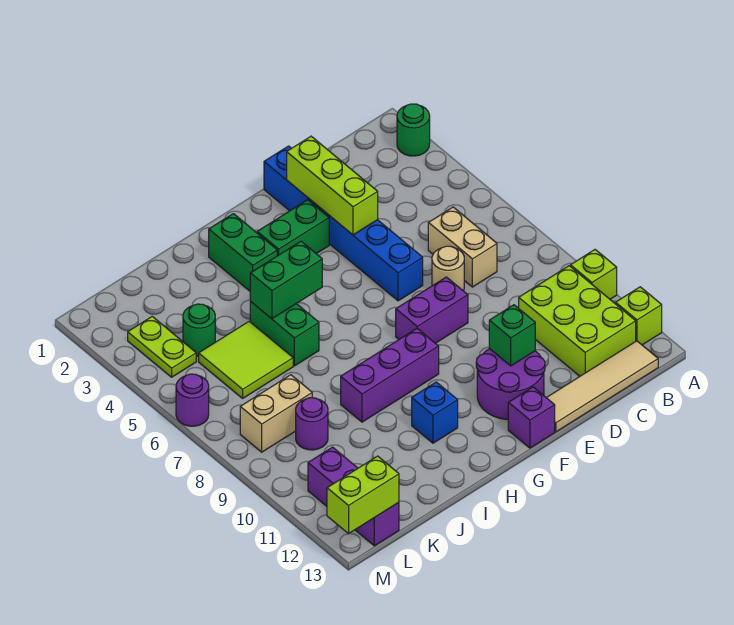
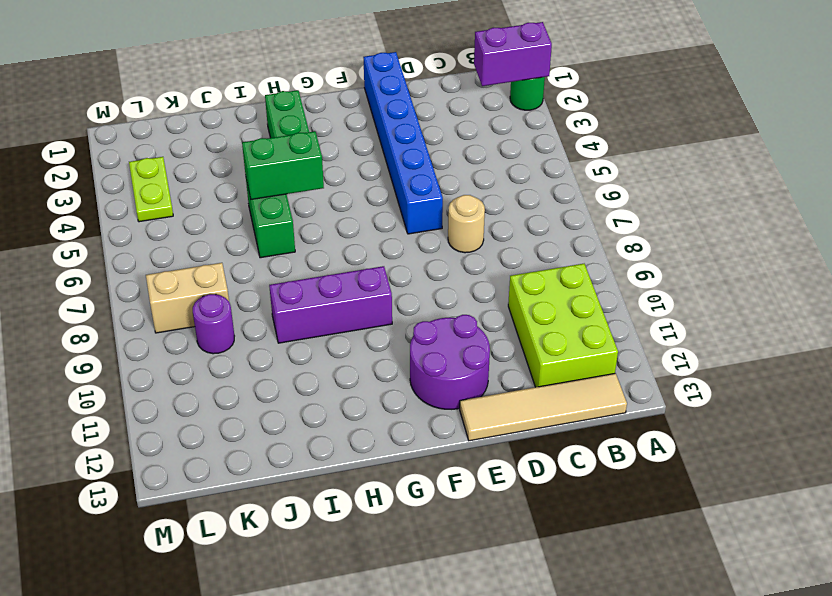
purple brick A2:B2 level 2 -> purple brick E8:F8 level 1
none -> lime brick A10 level 1
none -> lime brick A12 level 1
none -> tan brick C6:C7 level 1

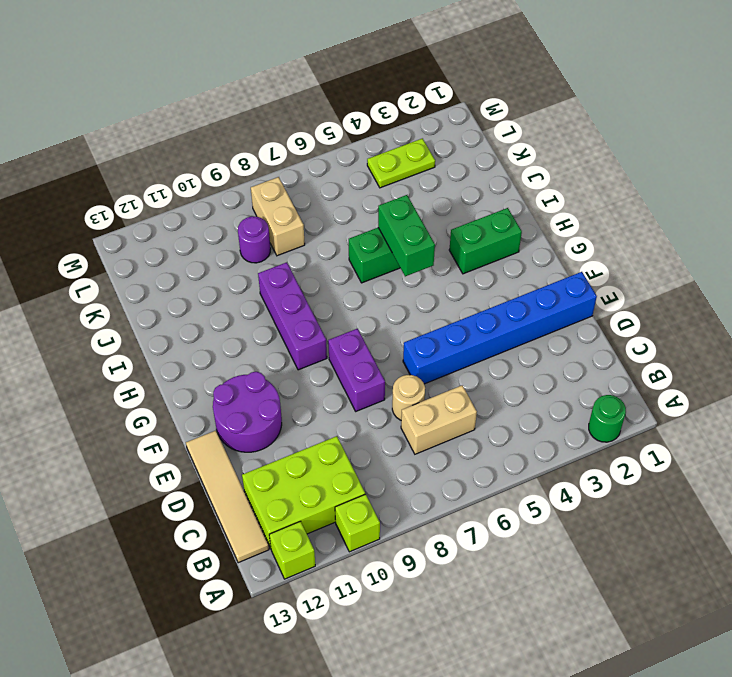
none -> green brick F3:G3 level 1
none -> purple brick F13 level 1
none -> blue brick H11 level 1

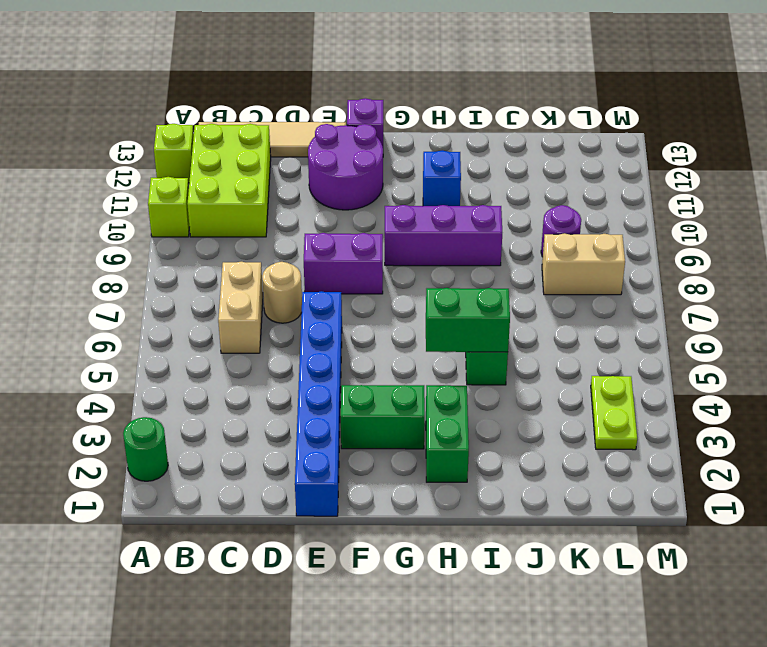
none -> lime tile J5:K6 level 1
none -> green round brick K4 level 1
none -> purple brick L11:L13 level 1

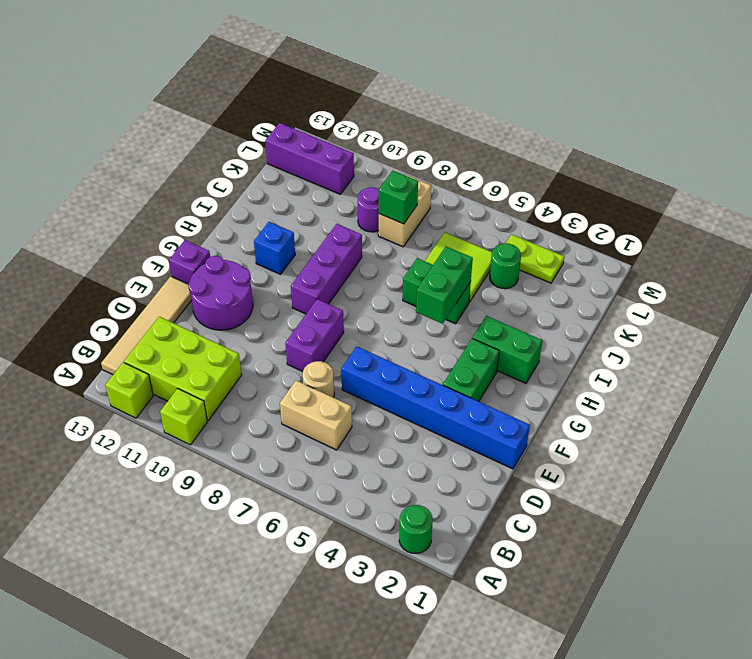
green brick K8 level 2 -> green brick E11 level 2
none -> purple round brick M6 level 1
none -> lime brick E2:E4 level 2
none -> lime brick L13:M13 level 2

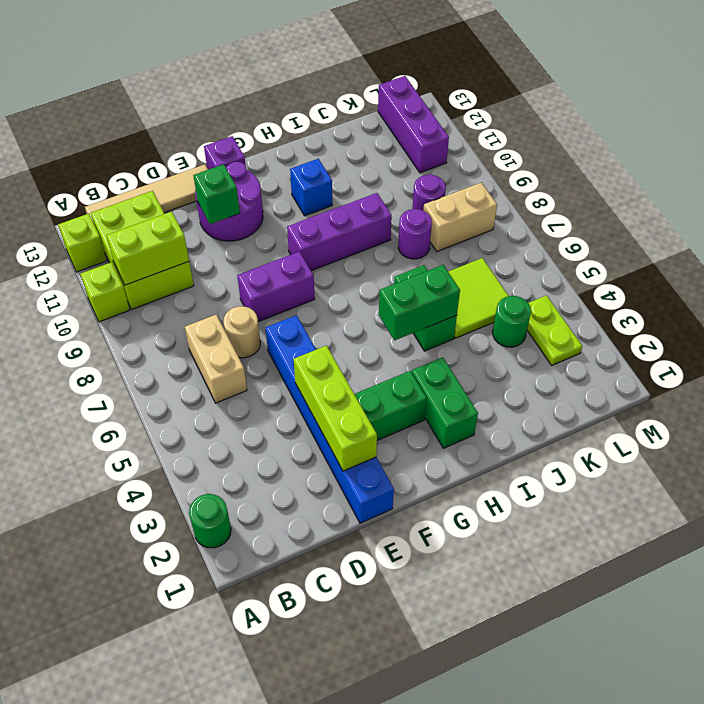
lime brick B10:C10 level 2 -> lime brick L13:M13 level 2
purple round brick J8 level 1 -> purple round brick M6 level 1

